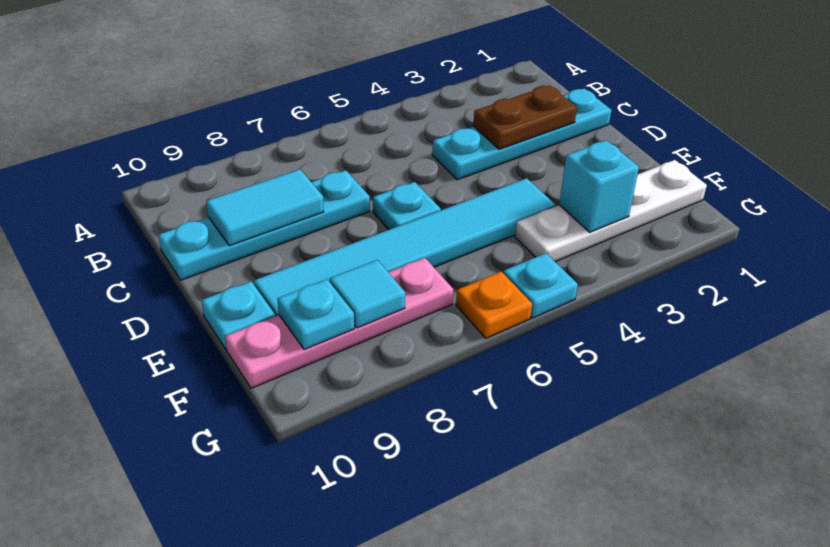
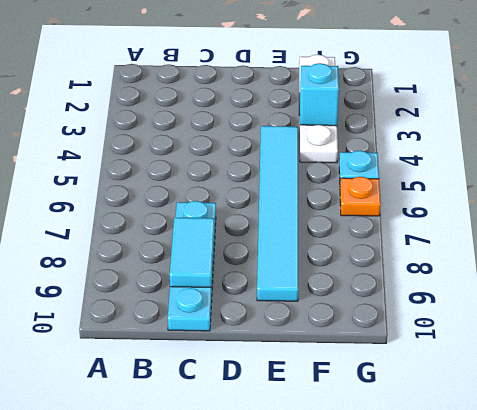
none -> cyan plate C1:C4 level 1
none -> cyan plate D6 level 1
none -> cyan plate E10 level 1

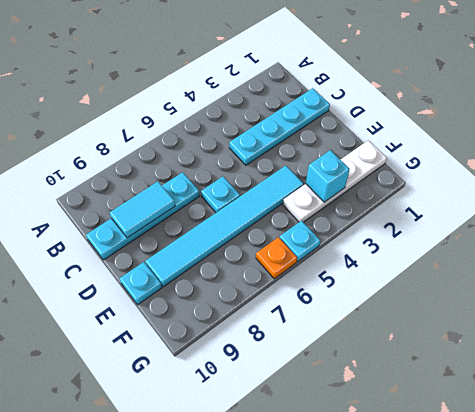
none -> pink plate F7:F10 level 1
none -> brown plate C2:C3 level 2
none -> cyan tile F8 level 2

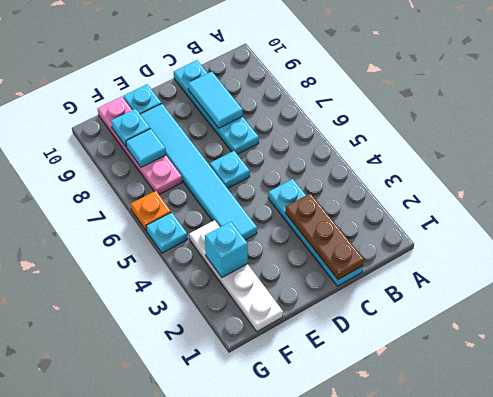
brown plate C1:C3 level 2 -> brown plate C2:C3 level 2

